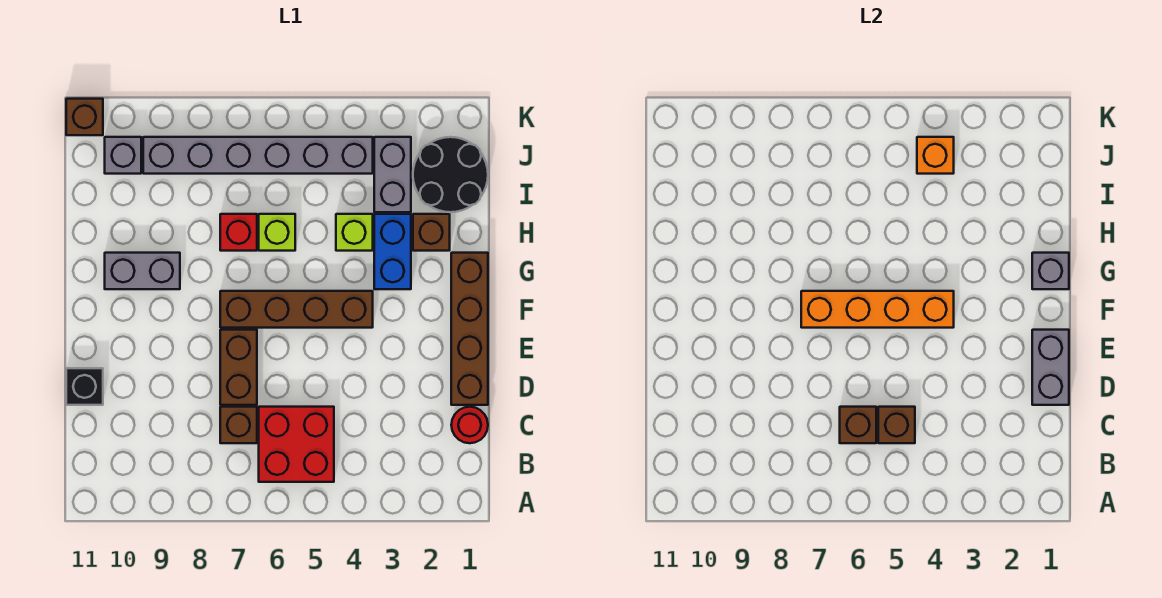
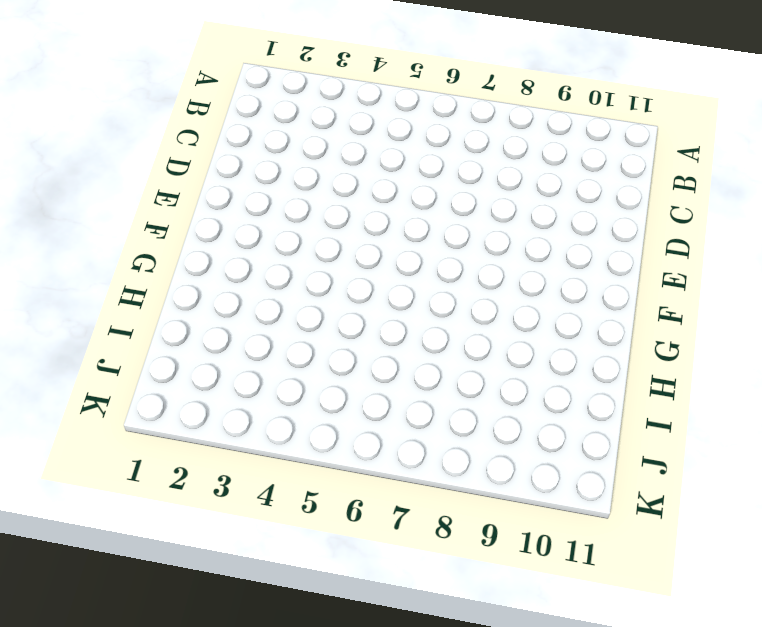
none -> red brick B5:C6 level 1
none -> red round brick C1 level 1
none -> brown brick C7 level 1

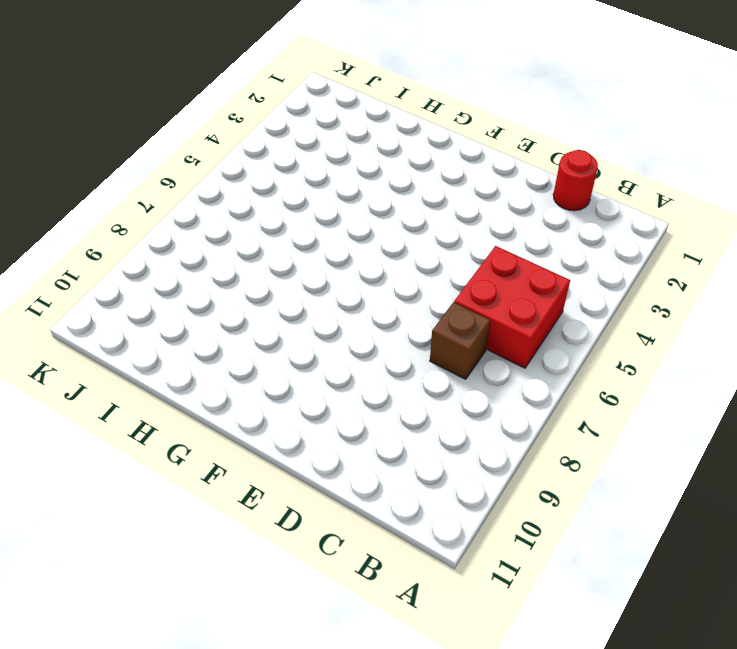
none -> brown brick D1:G1 level 1
none -> brown brick D7:E7 level 1
none -> black brick D11 level 1

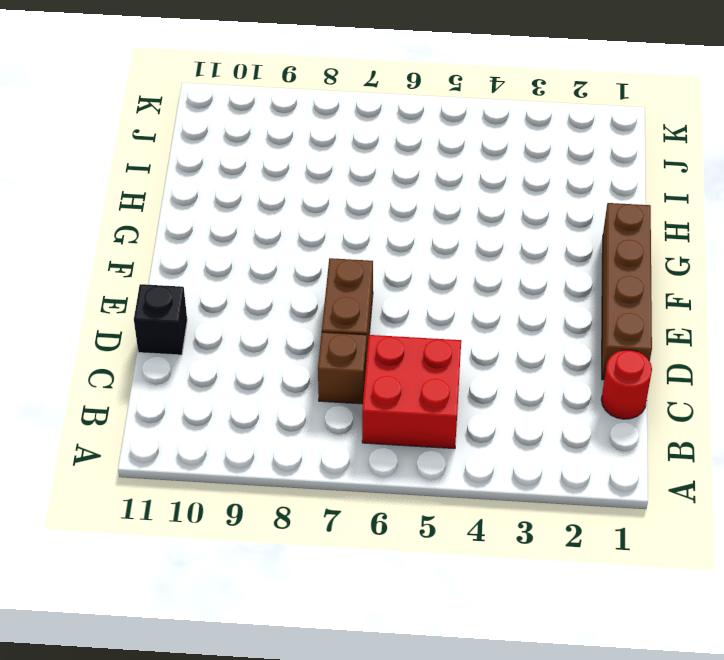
none -> brown brick F4:F7 level 1
none -> blue brick G3:H3 level 1
none -> grey brick G9:G10 level 1

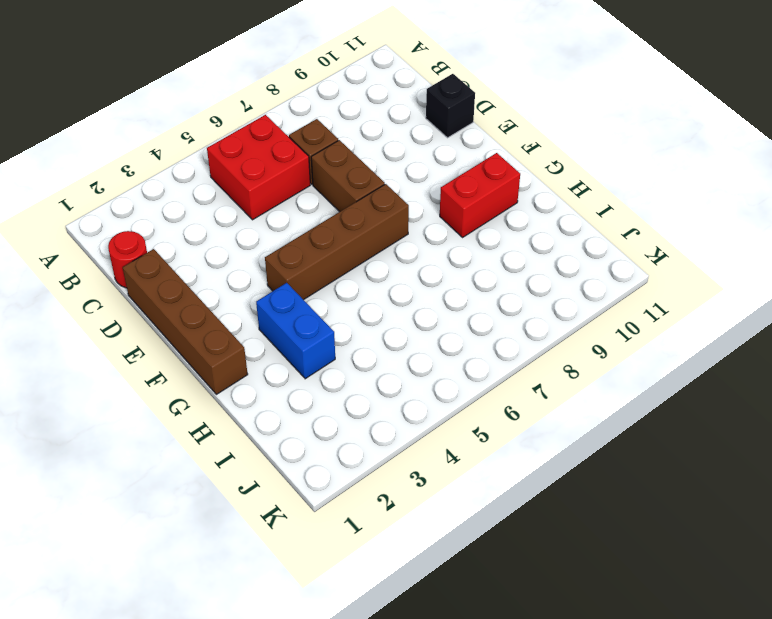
red brick G9:G10 level 1 -> grey brick G9:G10 level 1
none -> brown brick H2 level 1
none -> lime brick H4 level 1
none -> lime brick H6 level 1

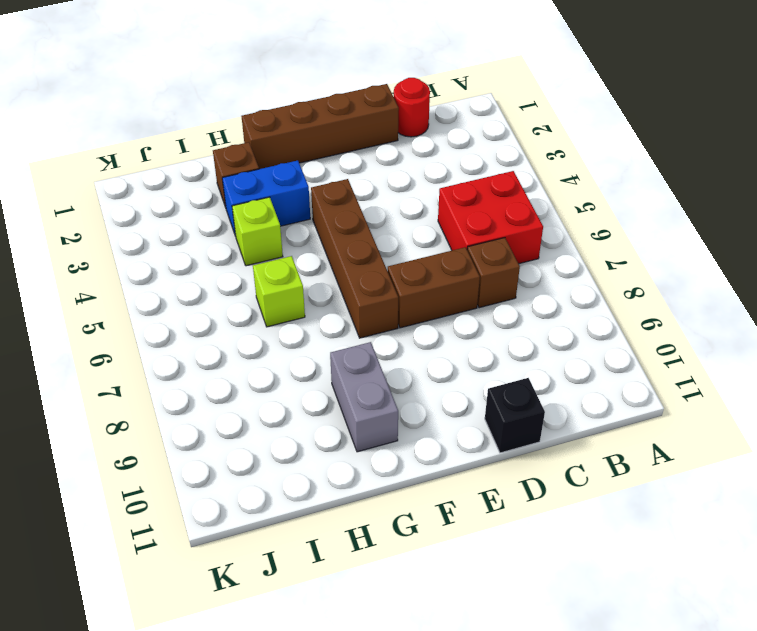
none -> red brick H7 level 1
none -> black round brick I1:J2 level 1
none -> grey brick I3:J3 level 1

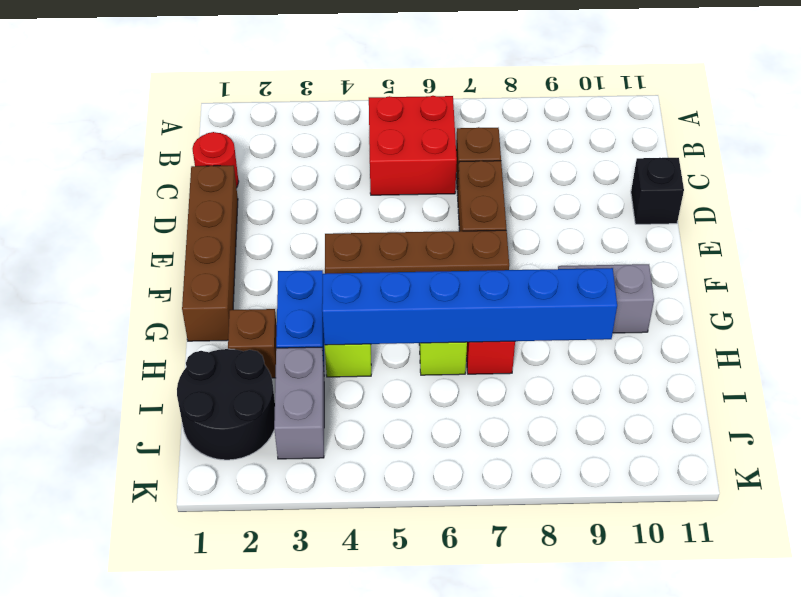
blue brick H4:H9 level 2 -> none
none -> grey brick J4:J9 level 1
none -> grey brick J10 level 1
none -> brown brick K11 level 1

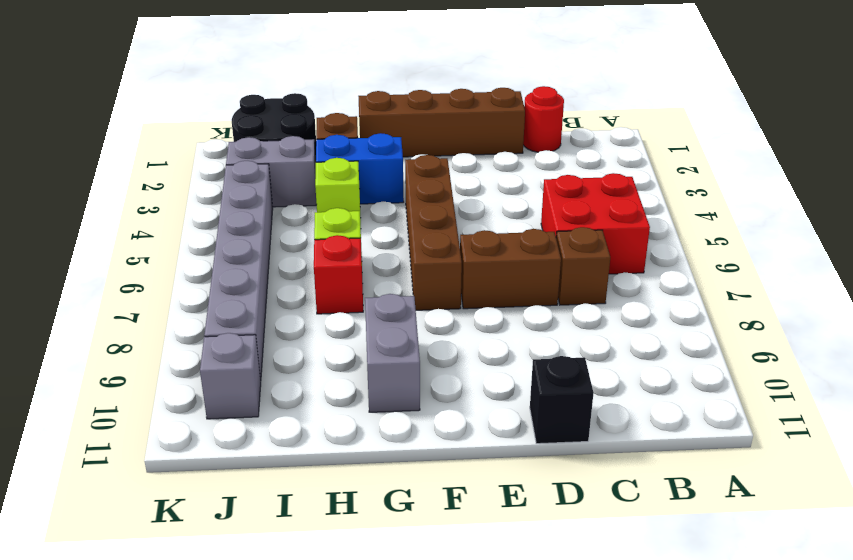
none -> brown brick K11 level 1
none -> brown brick C5 level 2
none -> brown brick C6 level 2

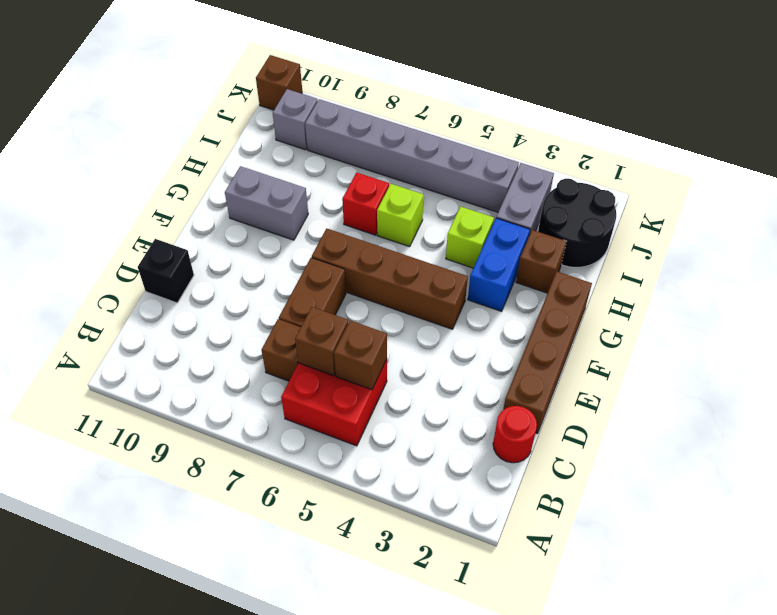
none -> grey brick D1:E1 level 2
none -> orange brick F4:F7 level 2
none -> grey brick G1 level 2

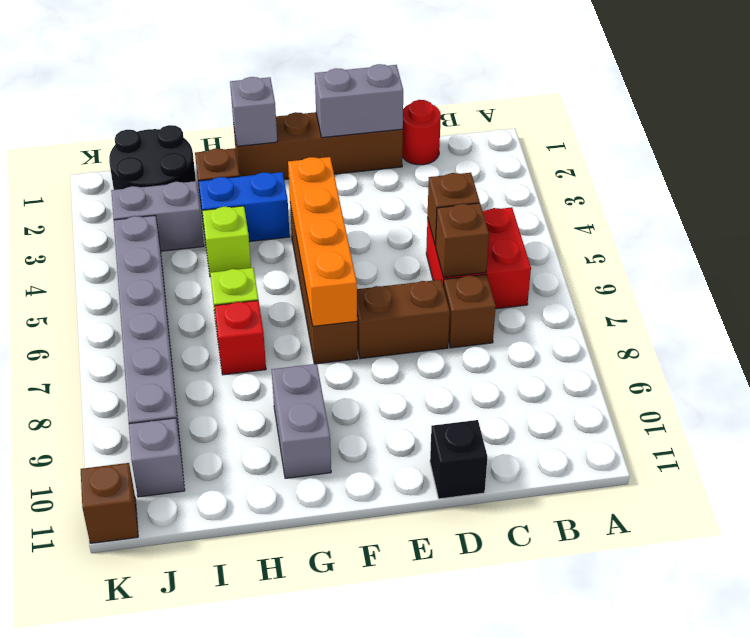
none -> orange brick J4 level 2

